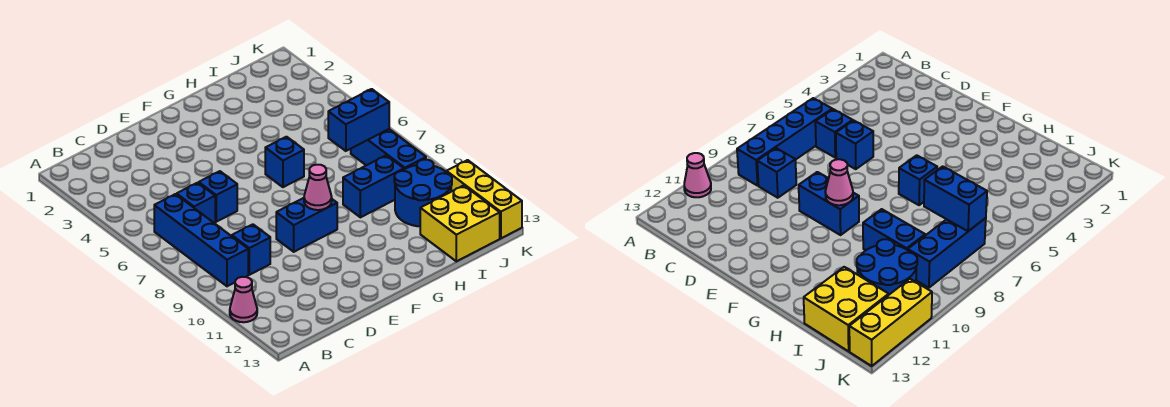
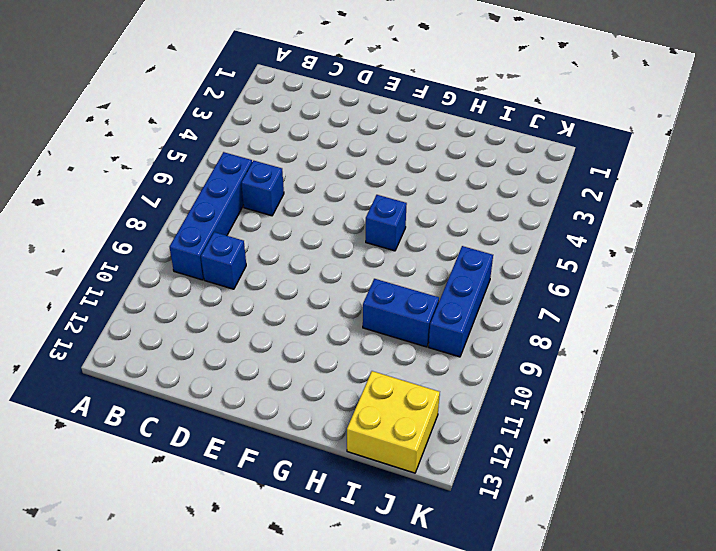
none -> pink cone A11 level 1
none -> blue brick D6 level 1
none -> blue brick E9:F9 level 1

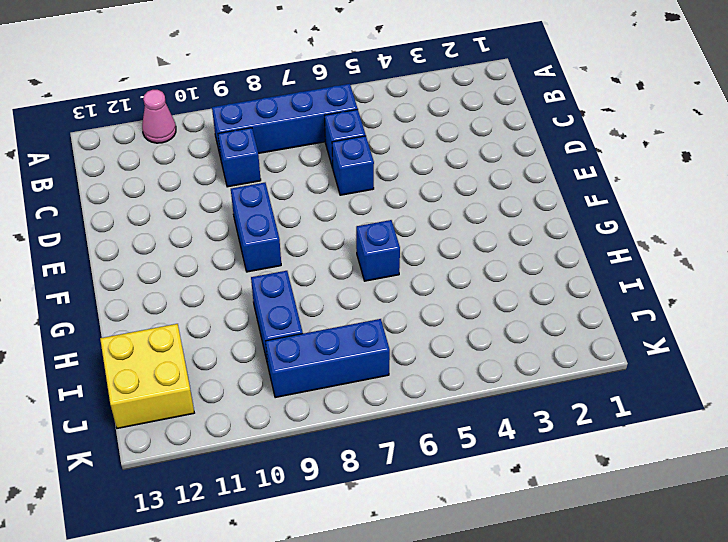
none -> blue round brick I10:J11 level 1
none -> yellow brick K11:K13 level 1
none -> pink cone F9 level 2

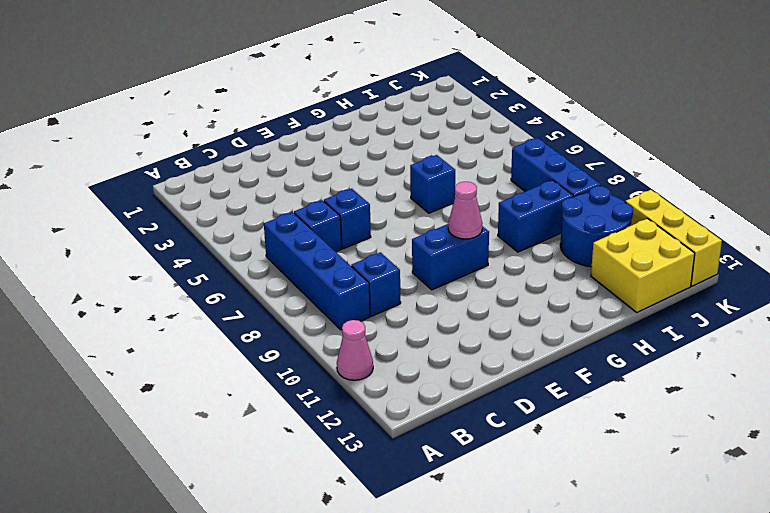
none -> blue brick I7:J7 level 2

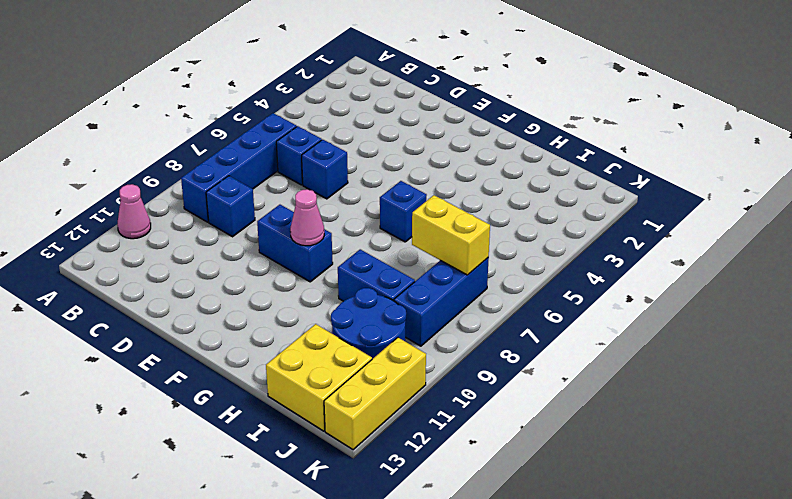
yellow brick I7:J7 level 2 -> blue brick I7:J7 level 2

